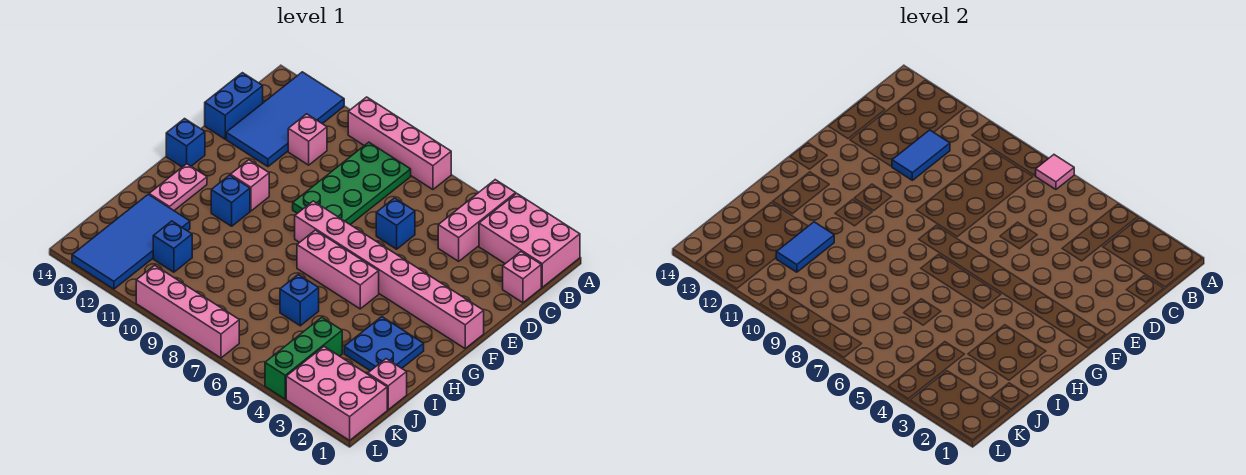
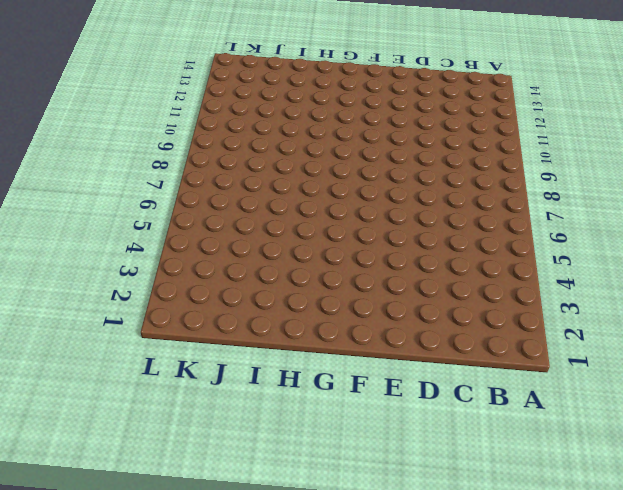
none -> pink brick A1:B3 level 1
none -> pink brick A4:C4 level 1
none -> pink brick A7:A10 level 1

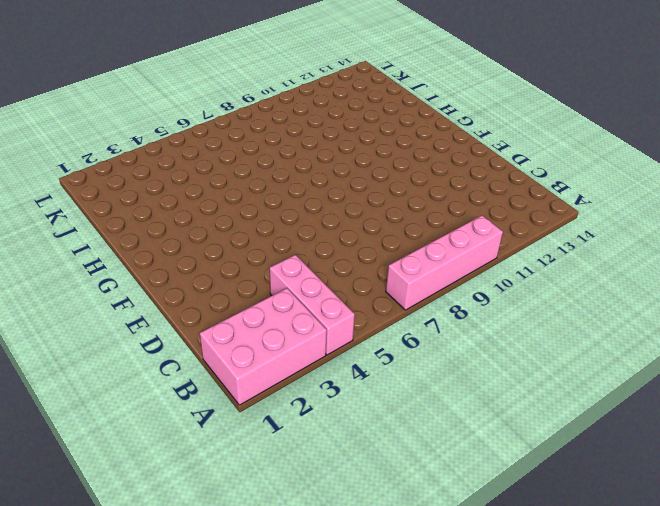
none -> blue tile A12:D13 level 1
none -> green plate B8:E9 level 1
none -> pink brick C1 level 1

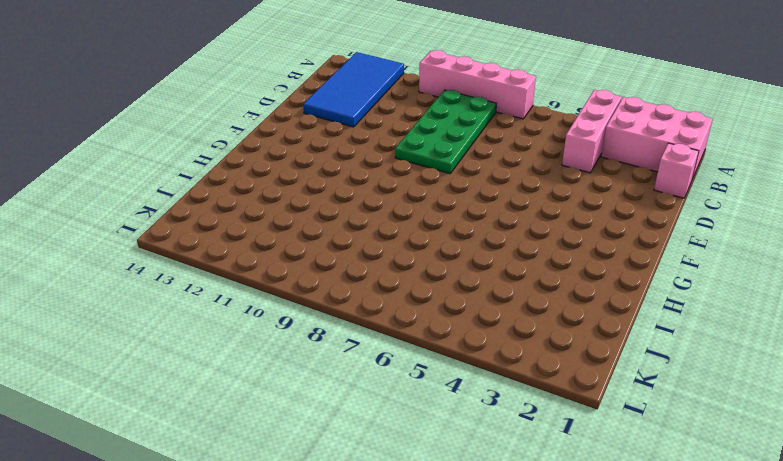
none -> pink brick C11 level 1
none -> blue brick C14:D14 level 1
none -> blue brick D6 level 1

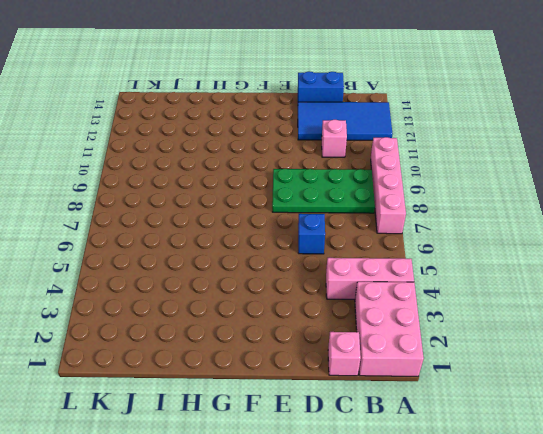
none -> pink brick F1:F8 level 1
none -> pink brick F11 level 1
none -> blue brick F14 level 1

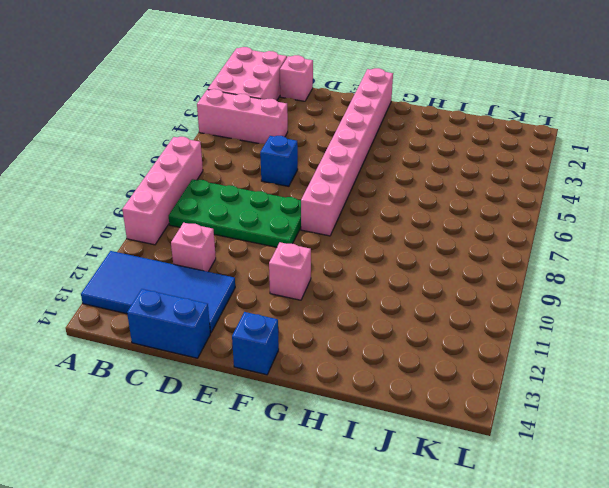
none -> pink brick G5:G7 level 1
none -> blue brick G11 level 1
none -> pink plate G13:H13 level 1

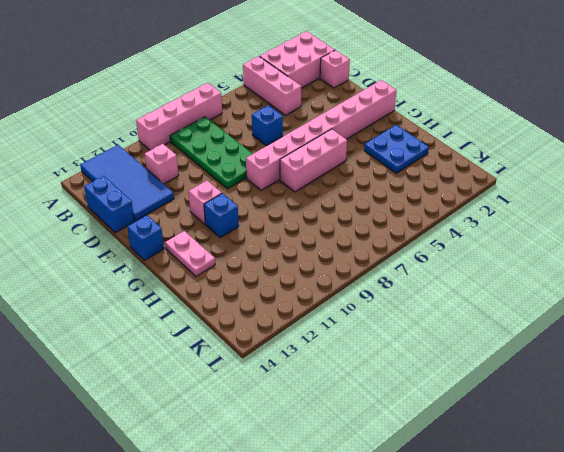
none -> blue brick I6 level 1
none -> blue tile I12:L13 level 1
none -> pink brick J1 level 1

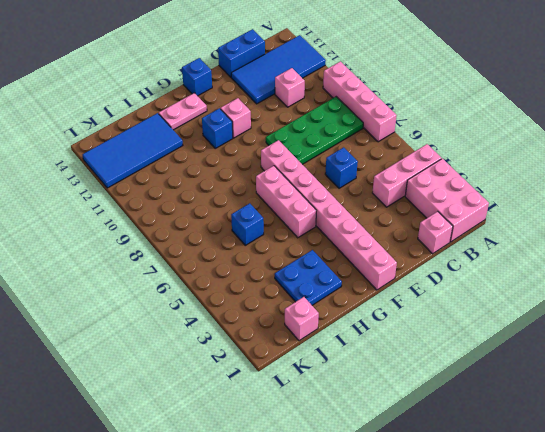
none -> green brick J4:L4 level 1
none -> blue brick J11 level 1
none -> pink brick K1:L3 level 1

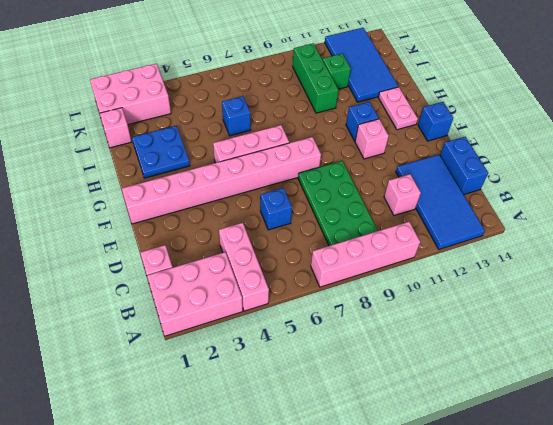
green brick I10:K10 level 1 -> green brick J4:L4 level 1
green brick J11 level 1 -> blue brick J11 level 1
none -> pink brick L7:L10 level 1
none -> pink tile A7 level 2
none -> blue tile C11:D11 level 2

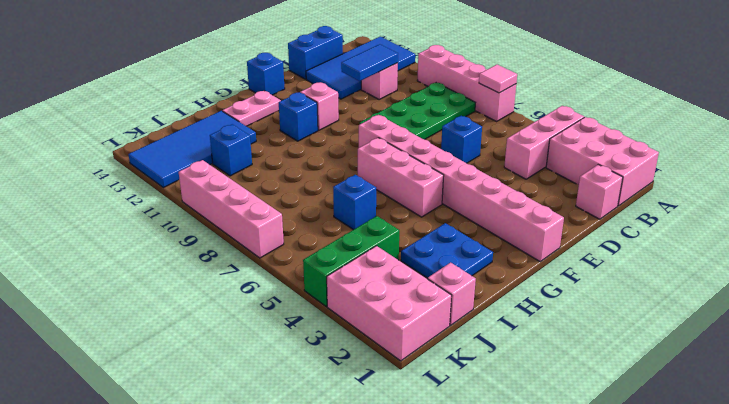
none -> blue tile I11:J11 level 2

